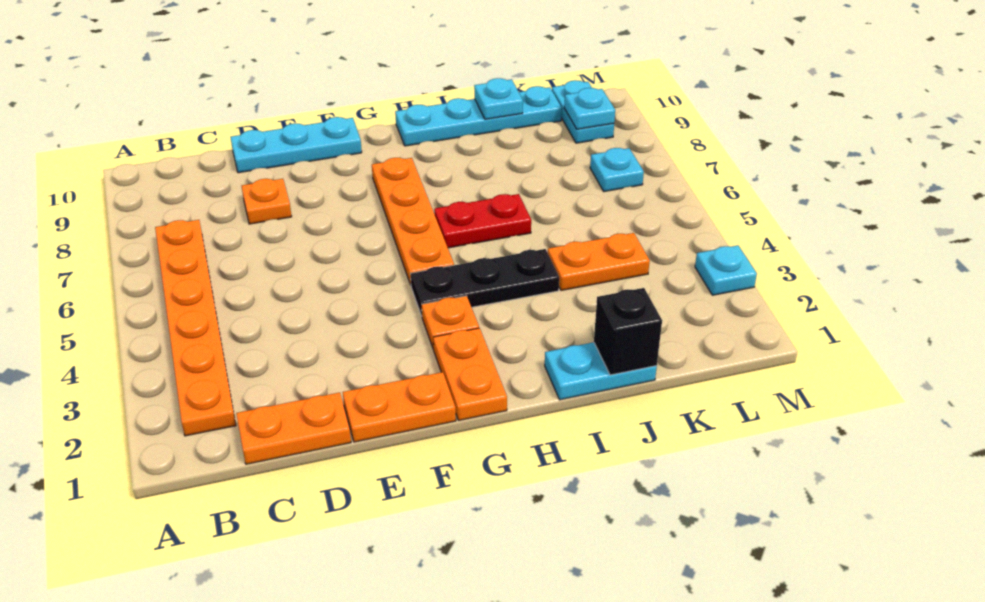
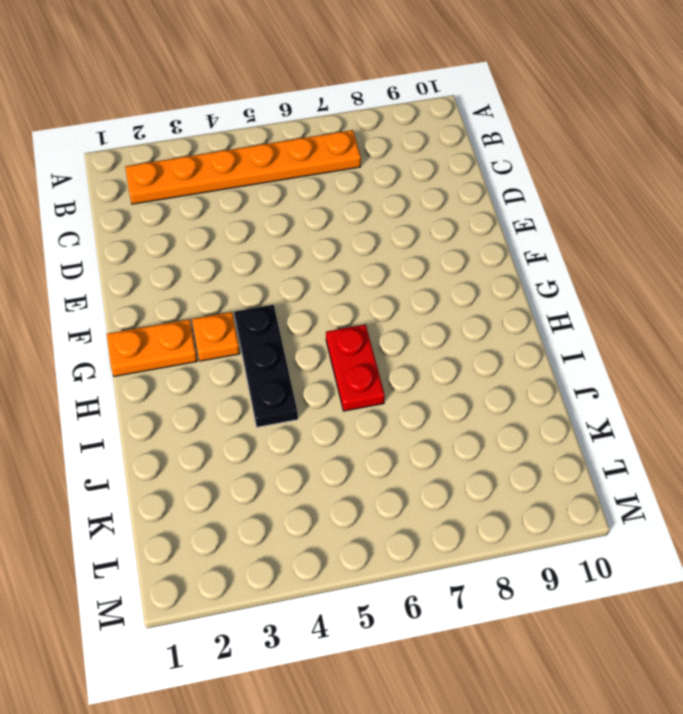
none -> orange plate C1:D1 level 1
none -> orange plate D8 level 1
none -> cyan plate D10:F10 level 1

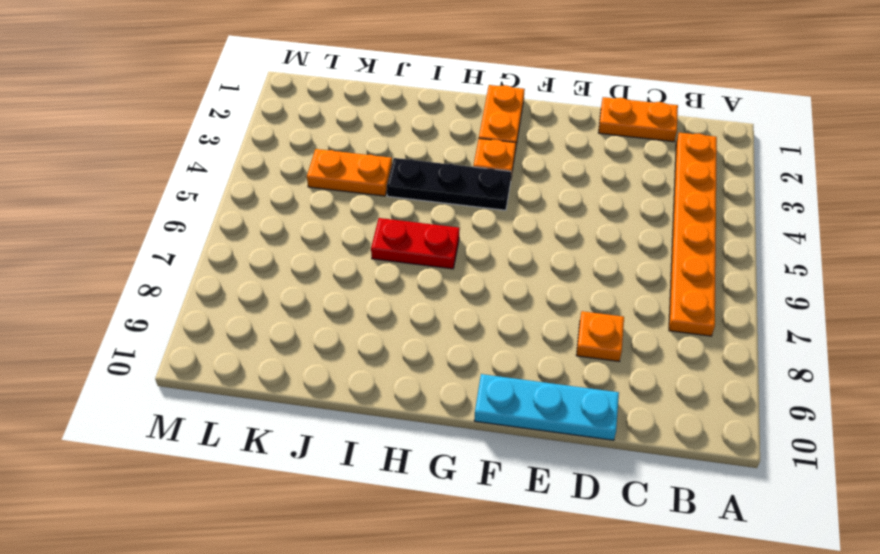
none -> orange plate E1:F1 level 1
none -> orange plate G5:G8 level 1
none -> cyan plate H10:K10 level 1

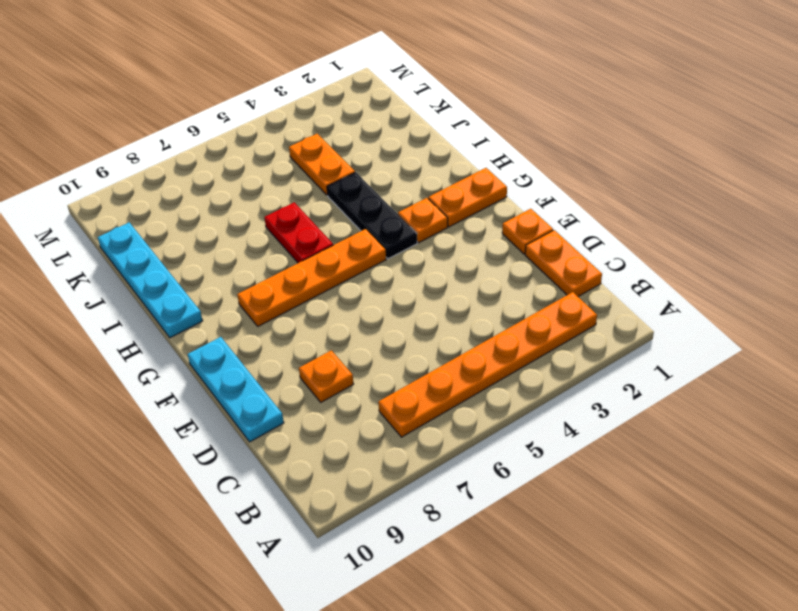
orange plate E1 level 1 -> orange plate E1:F1 level 1
none -> cyan plate I1:J1 level 1
none -> cyan plate L7 level 1
none -> cyan plate L9:L10 level 1

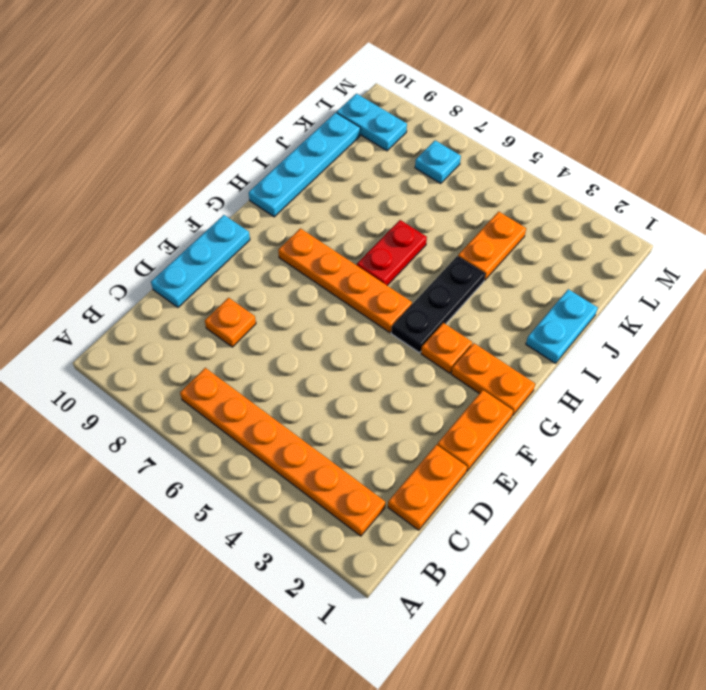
none -> cyan plate M3 level 1
none -> black brick J1 level 2
none -> cyan plate J10 level 2

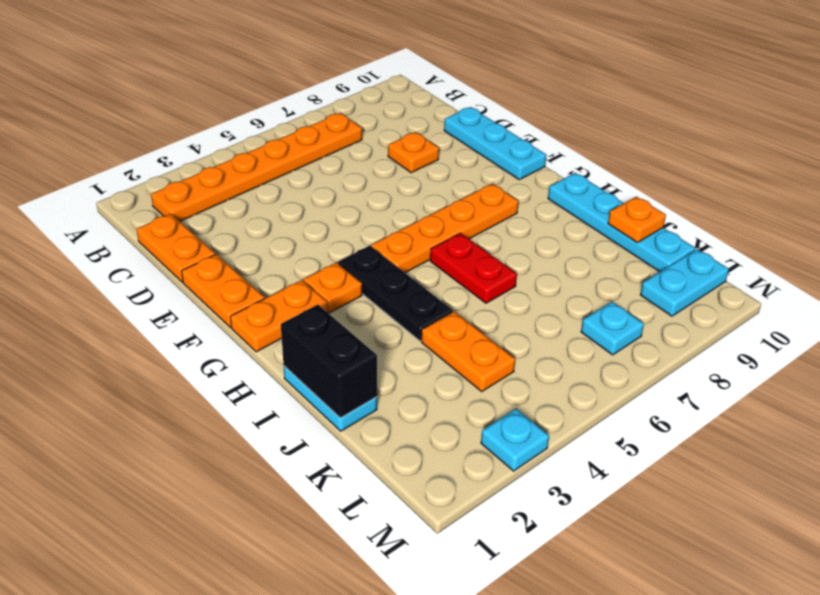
black brick I1:J1 level 2 -> black brick J1 level 2
orange plate J10 level 2 -> cyan plate J10 level 2
none -> cyan plate L9 level 2

